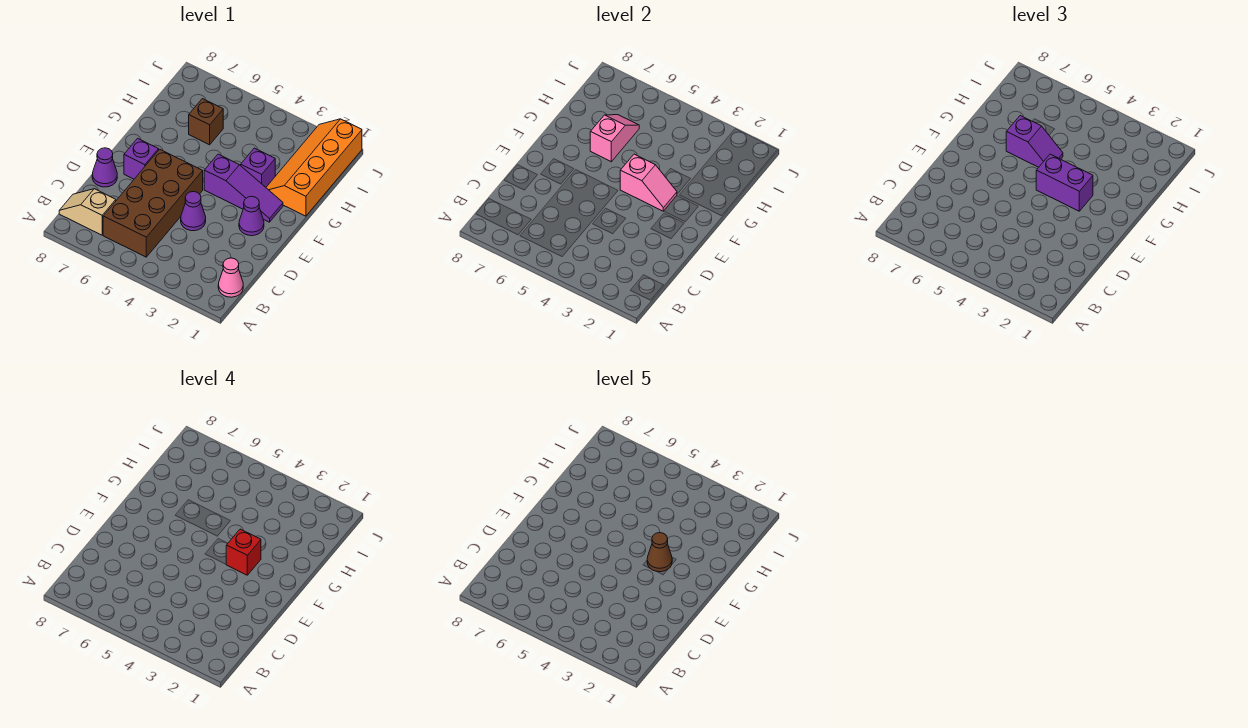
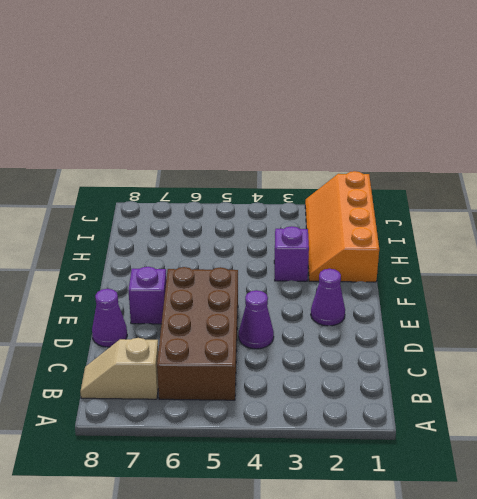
none -> pink cone B1 level 1
none -> purple slope F2:F4 level 1 top 4
none -> brown brick H6 level 1

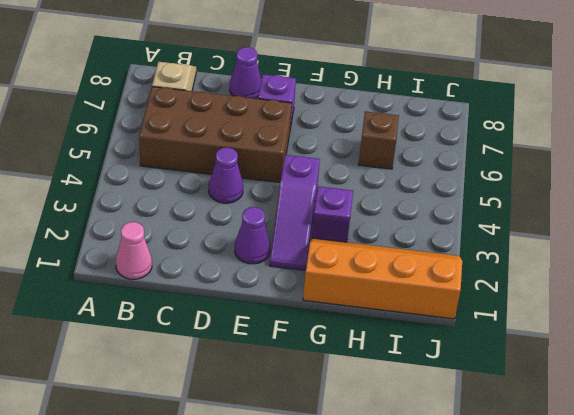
none -> pink slope F3:F4 level 2 top 4
none -> pink slope G6:H6 level 2 top G
none -> purple brick F3:F4 level 3

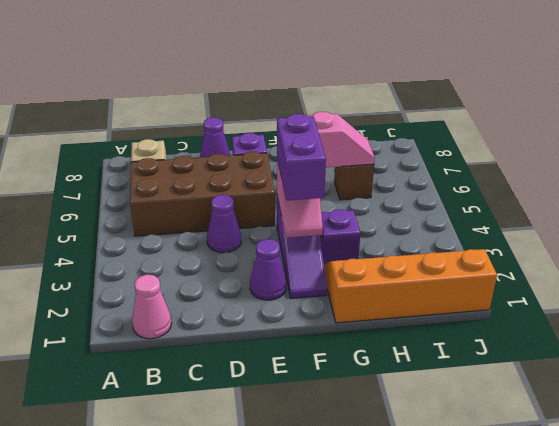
none -> purple slope G5:G6 level 3 top 6
none -> red brick F3 level 4
none -> brown cone F3 level 5

